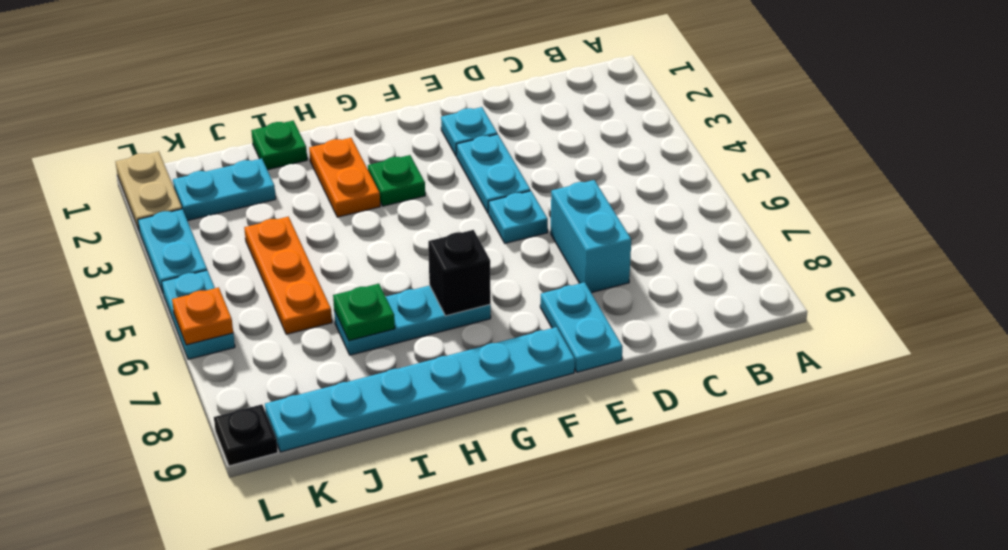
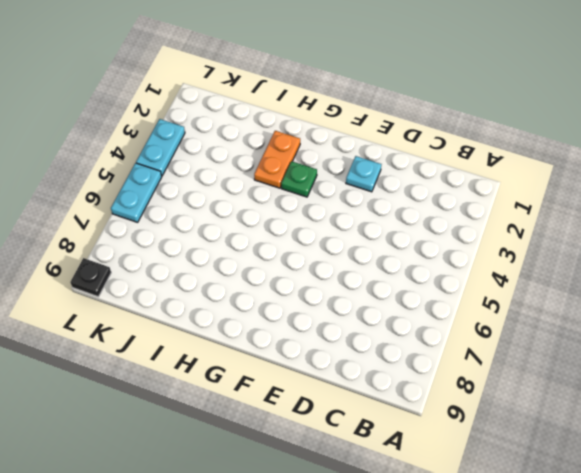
none -> cyan brick D6:D7 level 1
none -> cyan plate E3:E4 level 1
none -> cyan plate E5 level 1

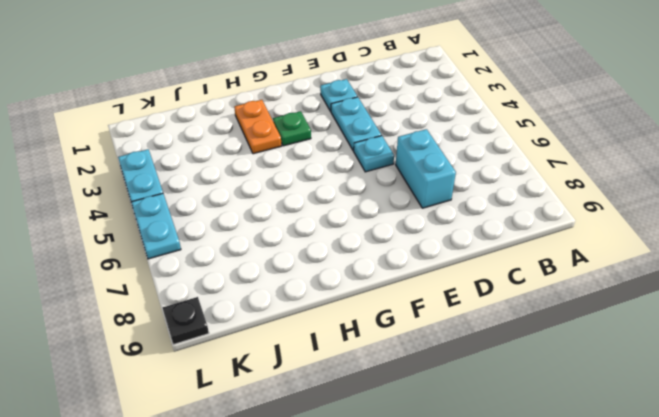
none -> cyan plate E8:E9 level 1
none -> cyan plate F9:K9 level 1
none -> cyan plate G7:I7 level 1

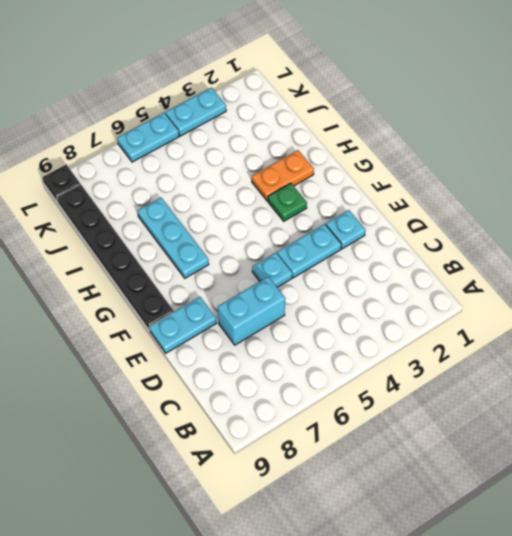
black plate F9:K9 level 1 -> cyan plate F9:K9 level 1
none -> green plate I1 level 1
none -> cyan plate J2:K2 level 1
none -> orange plate J4:J6 level 1

